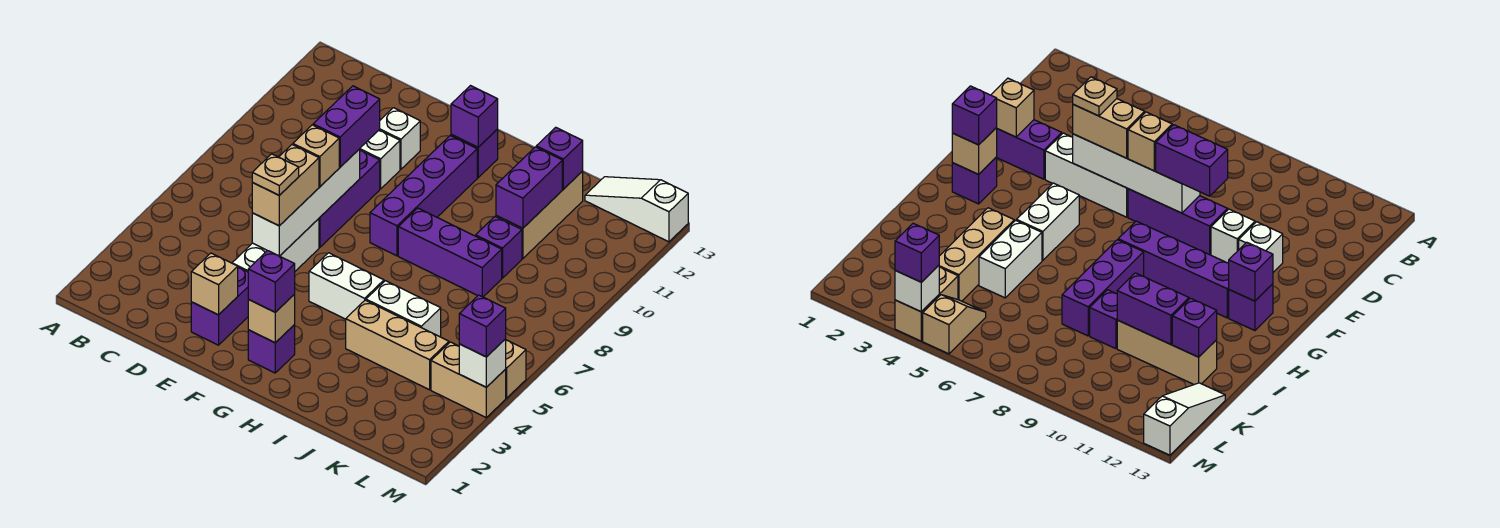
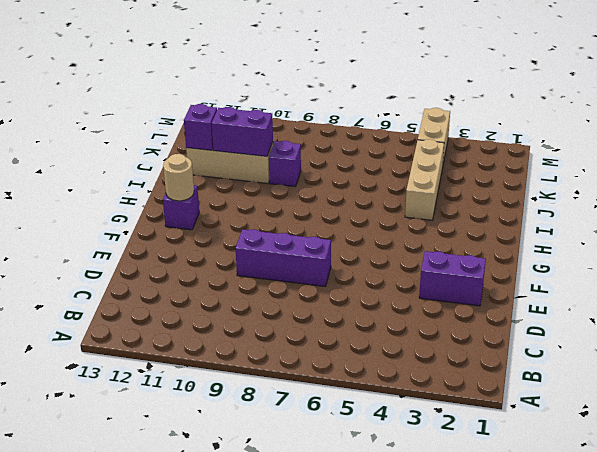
tan round brick G12 level 2 -> purple brick G12 level 2
none -> white brick E4:E6 level 1
none -> white brick E10 level 1
none -> white brick E11 level 1
none -> purple brick G2 level 1

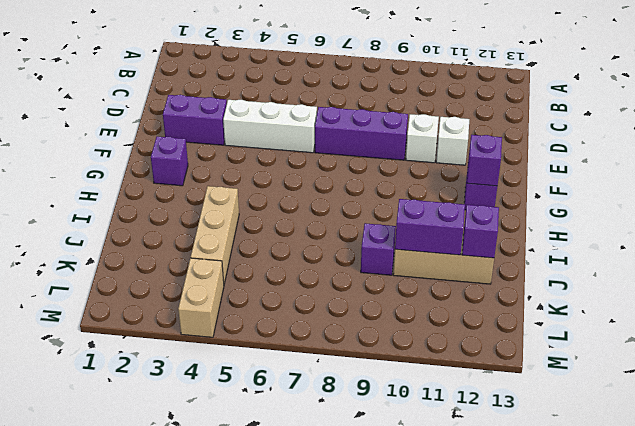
none -> white brick G5:H5 level 1
none -> purple brick G8:G11 level 1
none -> purple brick H8:J8 level 1
none -> white brick I5:J5 level 1

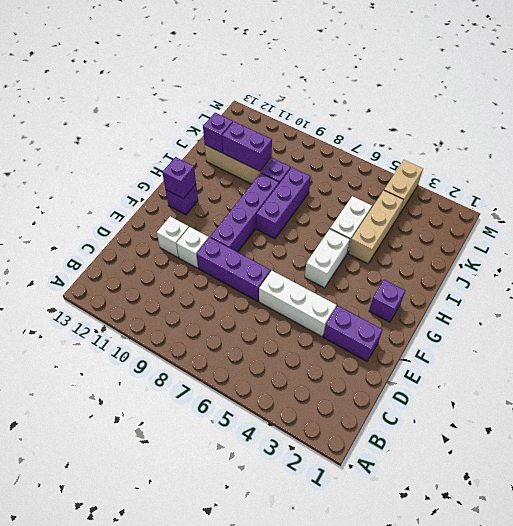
purple brick F9:I9 level 1 -> purple brick G8:G11 level 1
none -> white slope K13:M13 level 1 top M
none -> tan slope L5:M5 level 1 top M
none -> tan brick E2 level 2
none -> white brick E5:E8 level 2

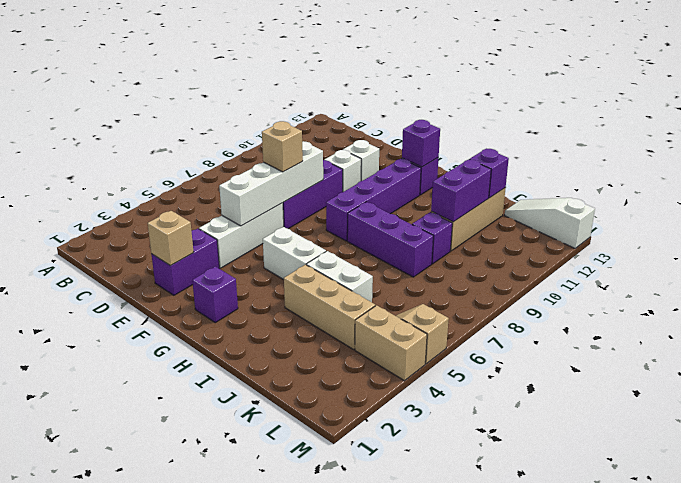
none -> tan brick G2 level 2
none -> white brick M4 level 2
none -> tan brick E5:E6 level 3
none -> purple brick E8:E9 level 3

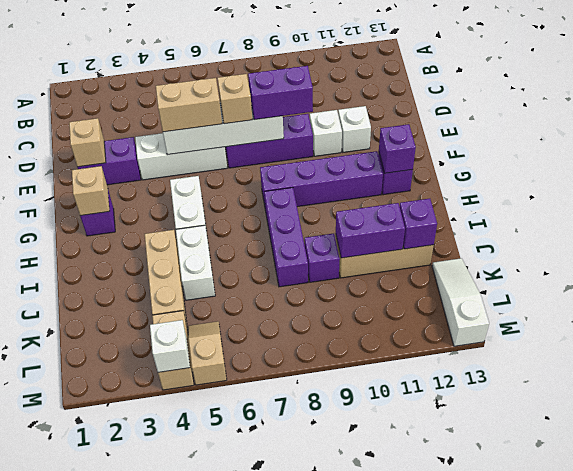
none -> purple brick G2 level 3
none -> purple brick M4 level 3
none -> tan plate E5 level 4

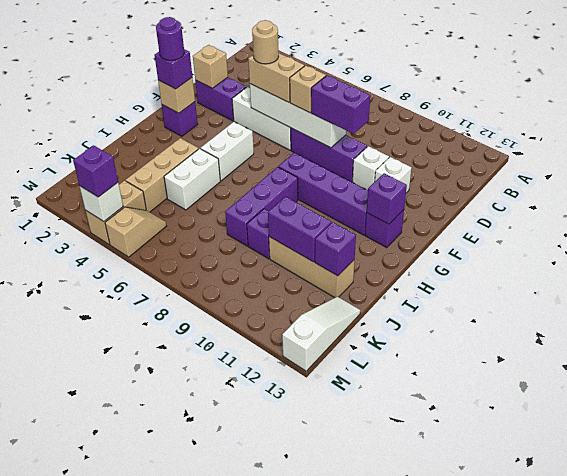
tan round brick E5 level 4 -> tan plate E5 level 4
purple round brick G2 level 4 -> none

